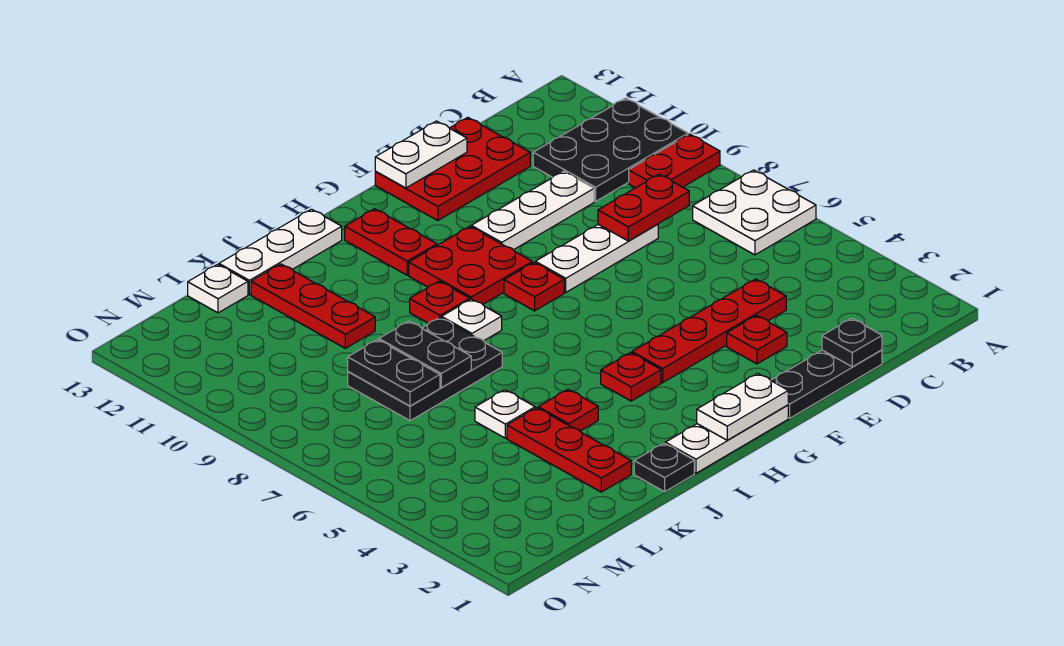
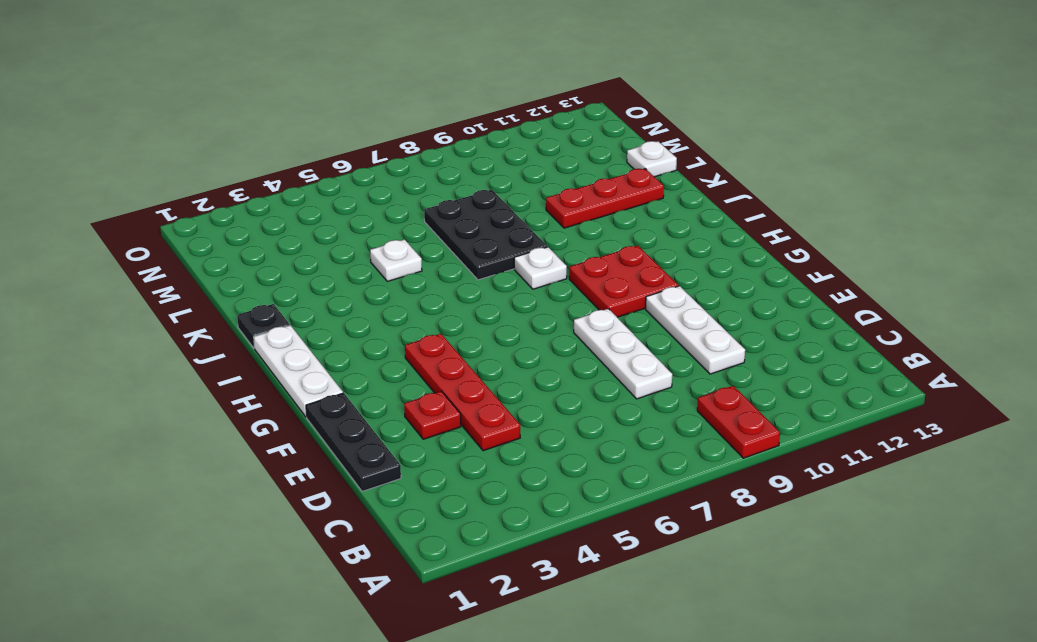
none -> white plate A6:B7 level 1
none -> black plate A10:C11 level 1
none -> red plate D12:F13 level 1
none -> red plate G8 level 1

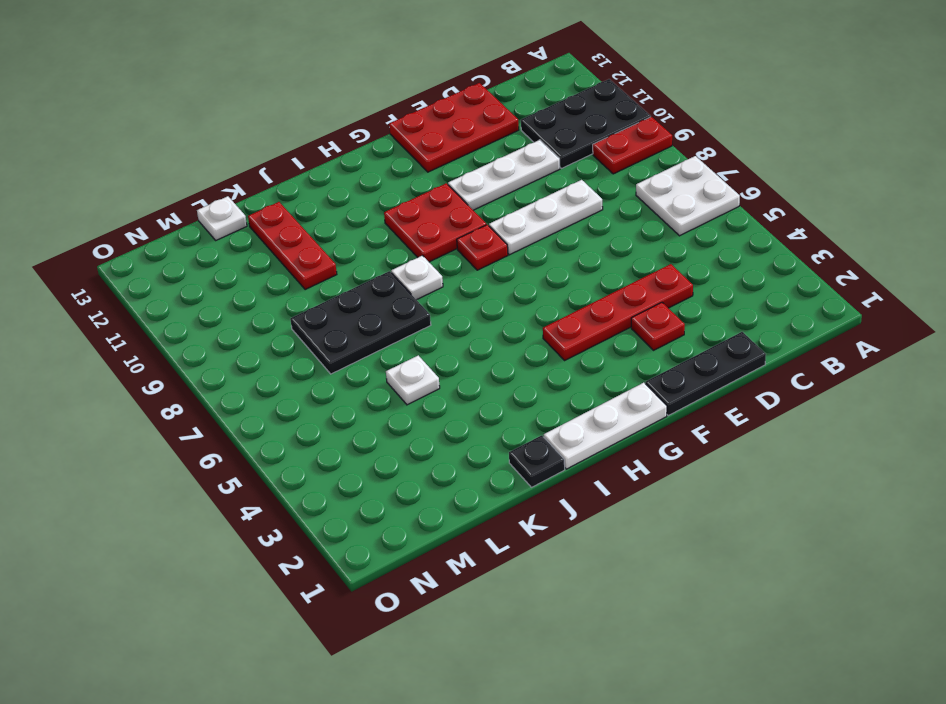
none -> red plate H4 level 1
none -> red plate H11:H12 level 1
none -> red plate I9 level 1
none -> white plate I13:K13 level 1

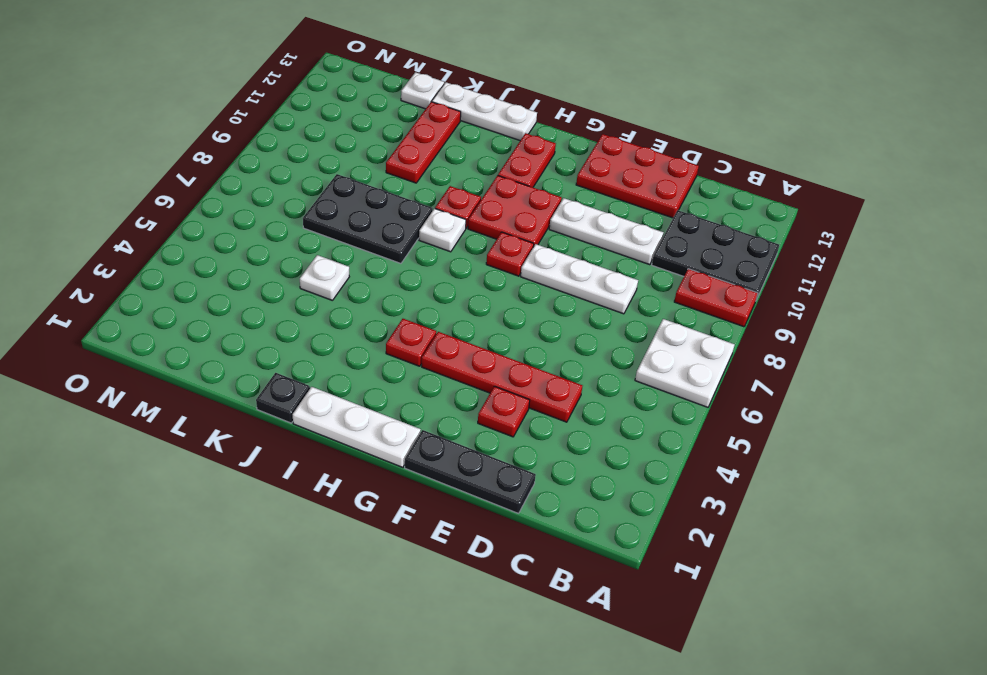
none -> red plate J4 level 1
none -> red plate K2:K4 level 1
none -> red plate C8:D8 level 2
none -> black plate D1 level 2

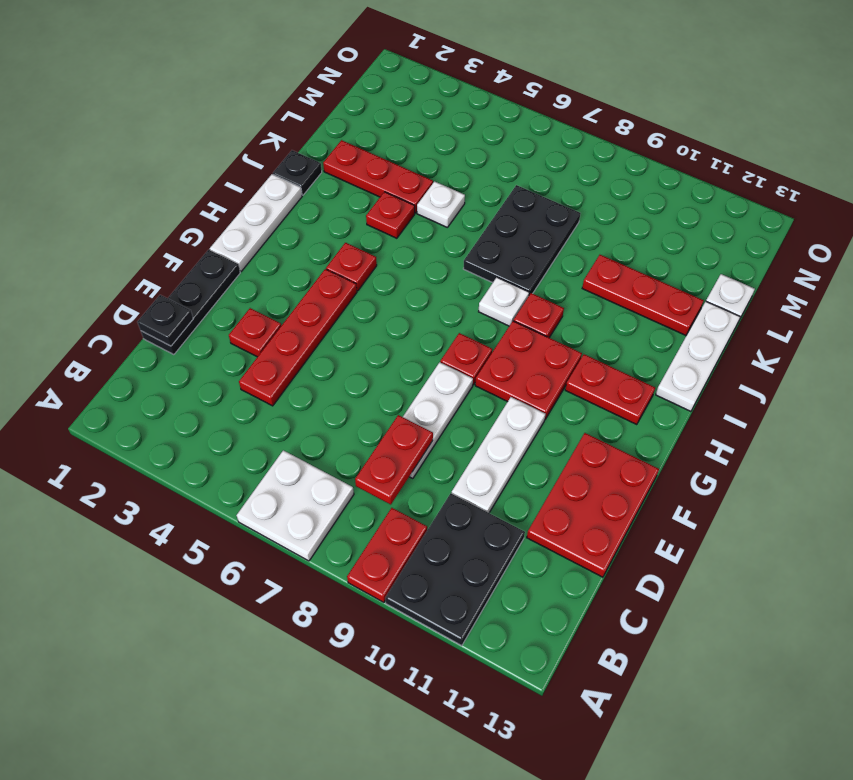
none -> white plate E13:F13 level 2
none -> white plate G1:H1 level 2
none -> black plate K7:K8 level 2
none -> black plate L7:L8 level 2

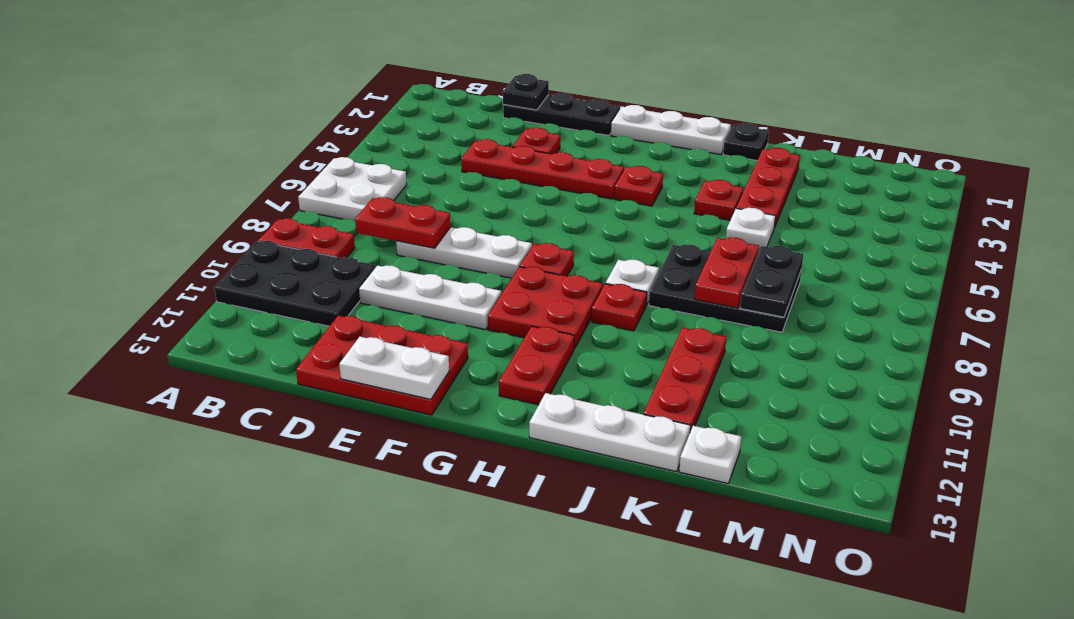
red plate K7:K8 level 2 -> black plate K7:K8 level 2
none -> white plate G1:H1 level 2

